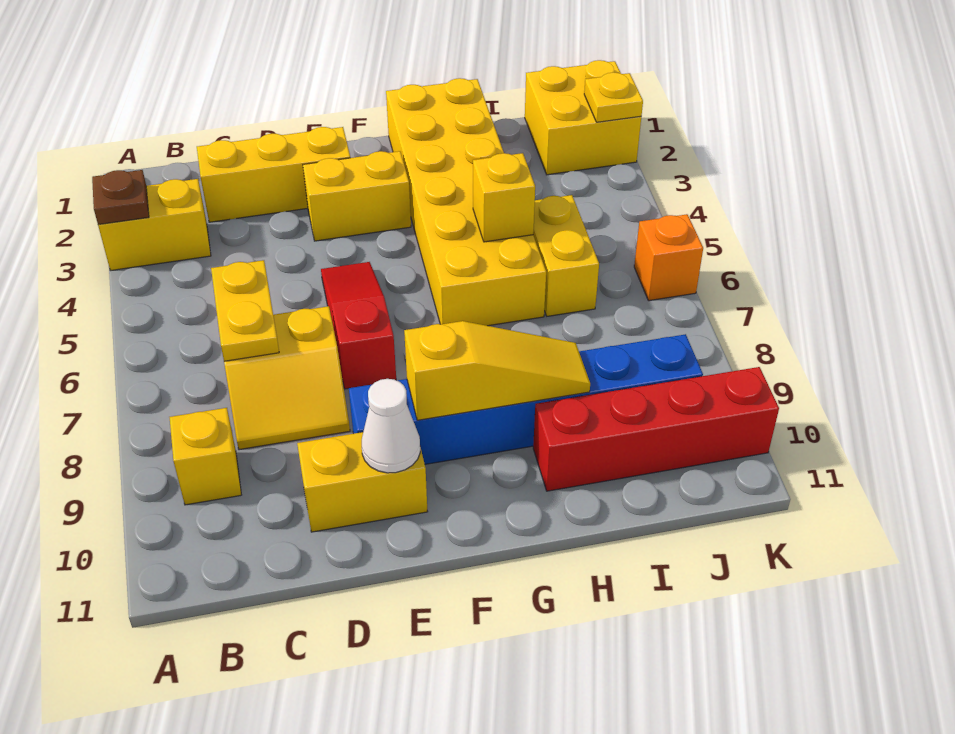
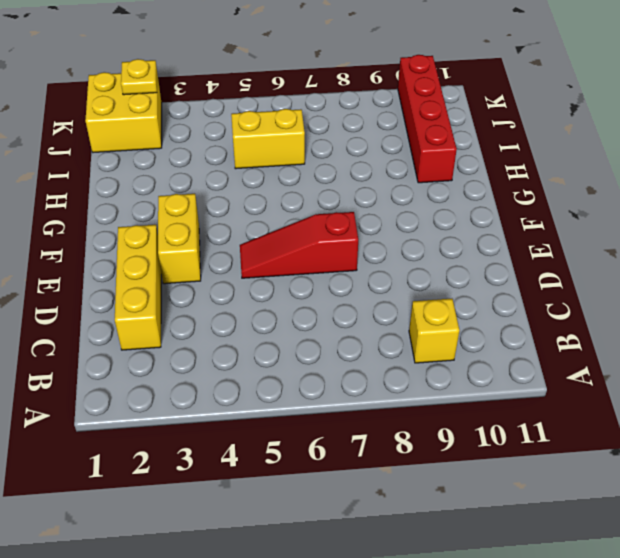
none -> yellow brick A3:B3 level 1
none -> yellow slope C7:D8 level 1 top 7
none -> yellow brick D10:E10 level 1

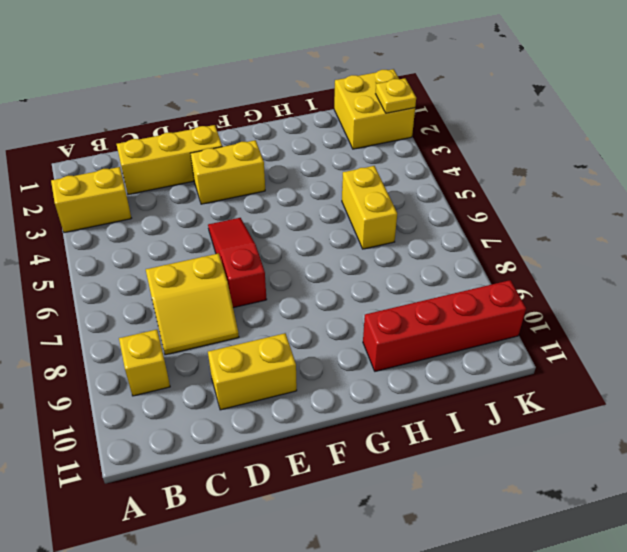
none -> blue brick E9:J9 level 1
none -> yellow brick G1:H6 level 1
none -> orange brick K6 level 1

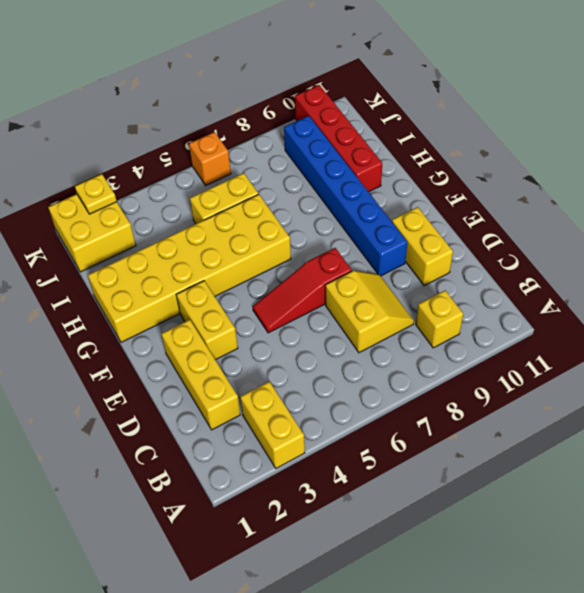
none -> brown plate A3 level 2
none -> yellow plate C6:C7 level 2
none -> white cone E10 level 2

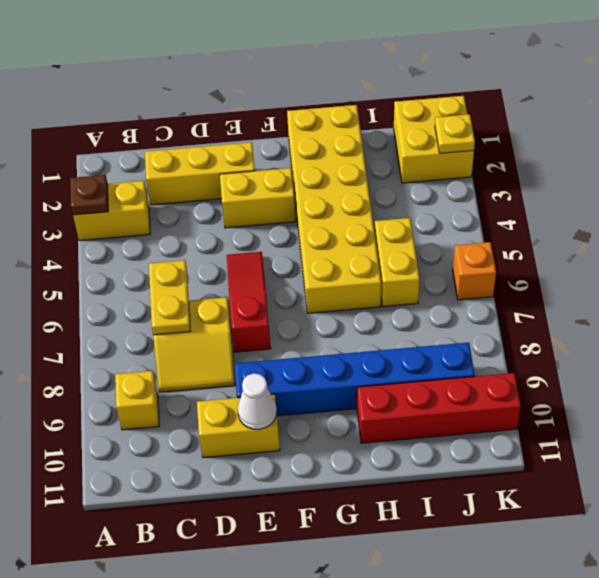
none -> yellow slope F9:H9 level 2 top F
none -> yellow brick H5 level 2

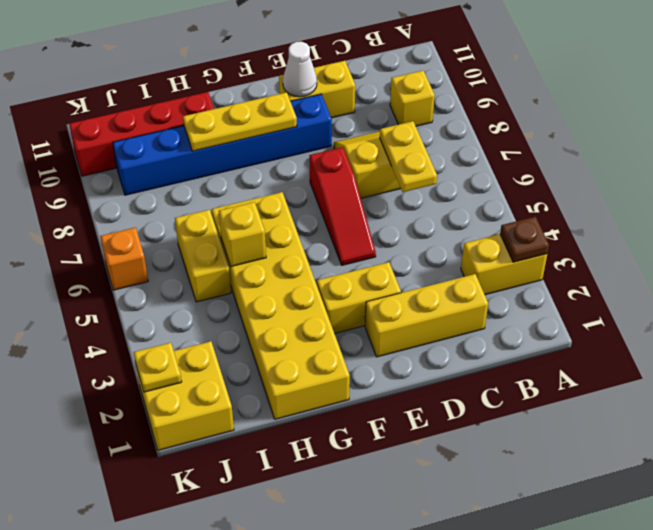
yellow plate F9:H9 level 2 -> yellow slope F9:H9 level 2 top F

